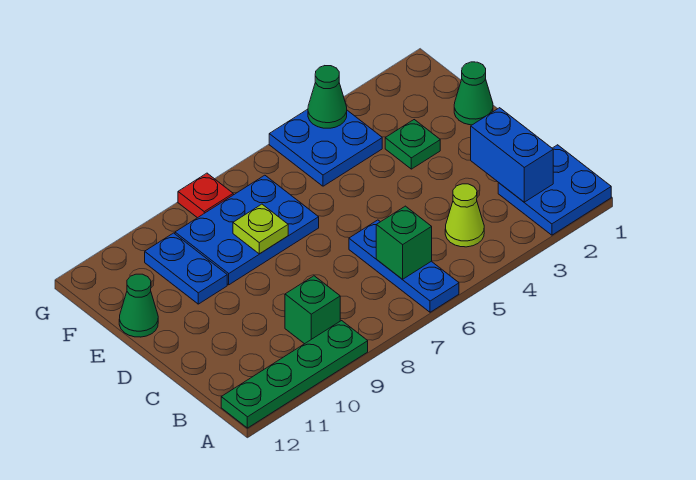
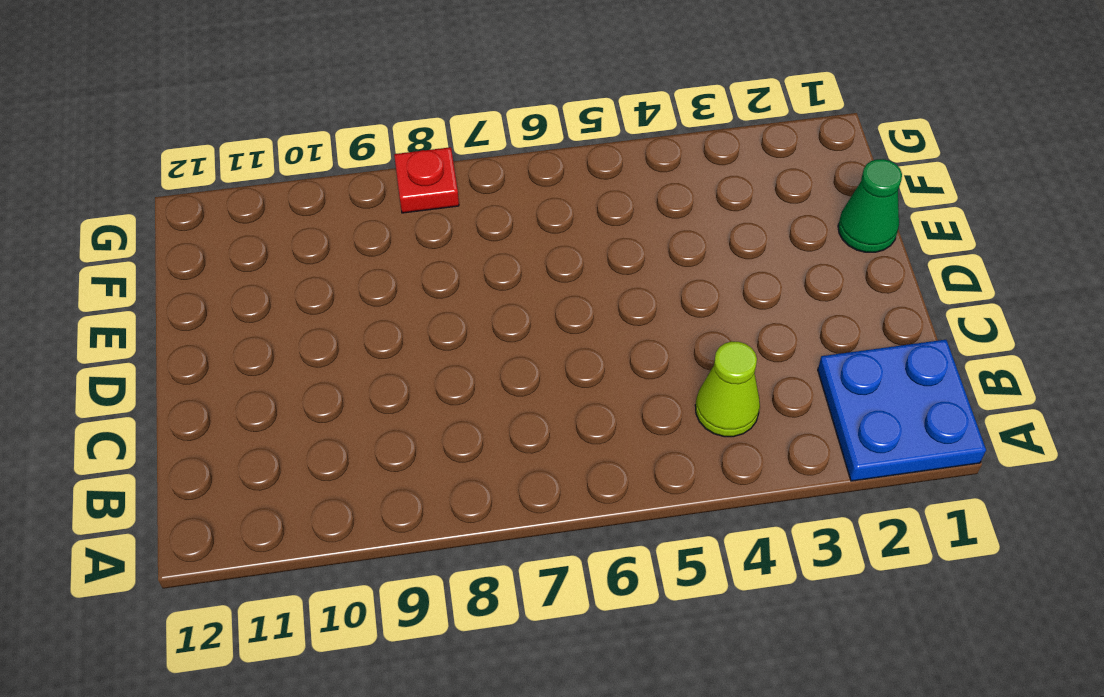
none -> blue plate A6:C6 level 1
none -> green plate A9:A12 level 1
none -> green brick B9 level 1

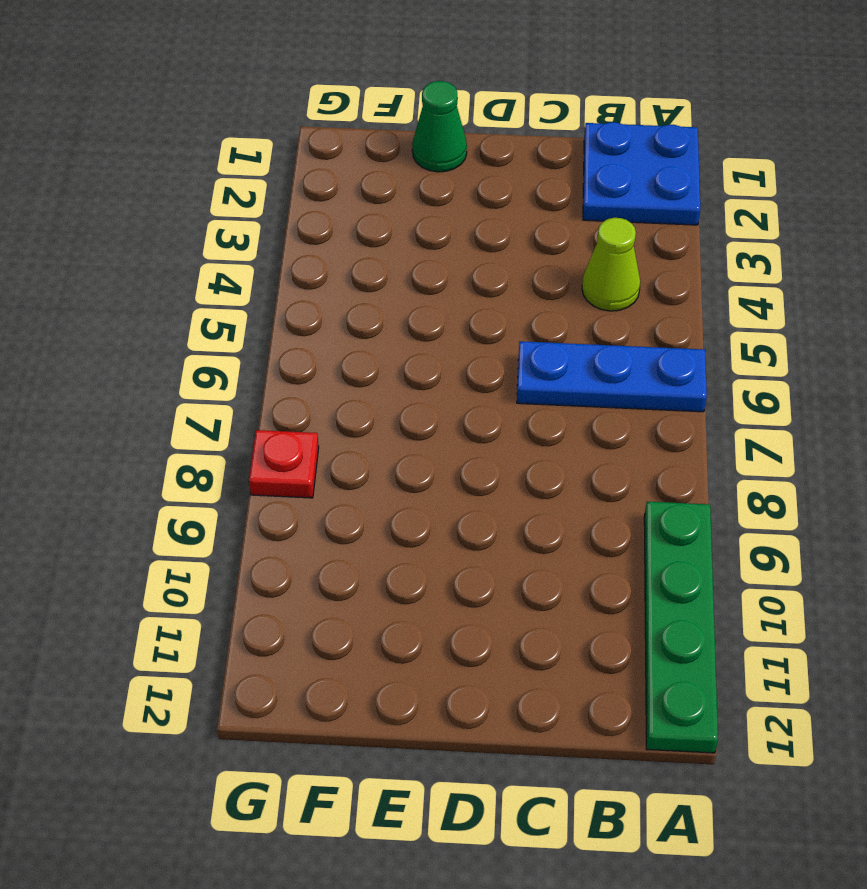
none -> green brick B9 level 1
none -> green plate E3 level 1
none -> blue plate E7:F9 level 1

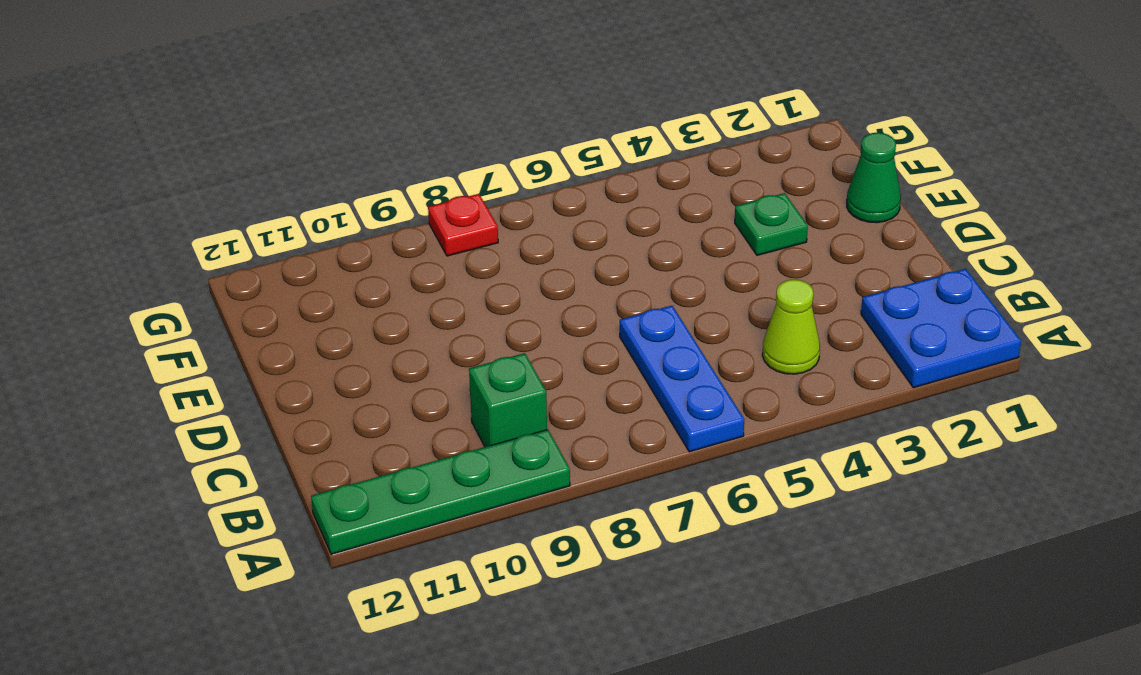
none -> blue plate E7:F9 level 1
none -> blue plate E10:F10 level 1
none -> green cone E12 level 1

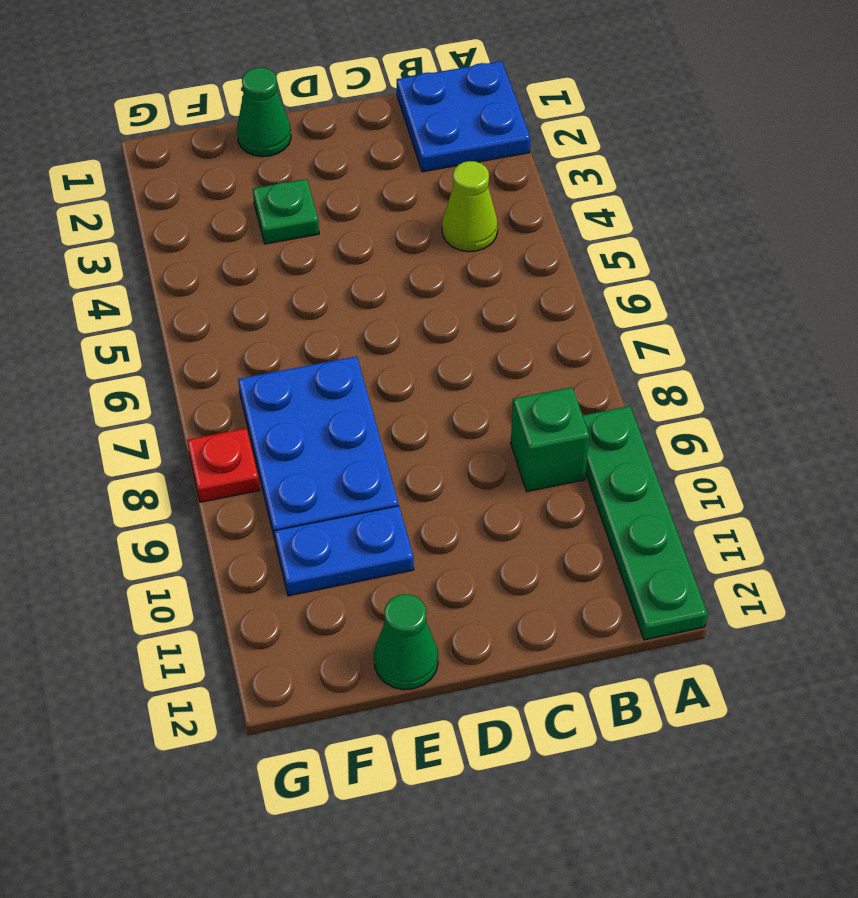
none -> blue plate A6:C6 level 1
none -> blue plate F4:G5 level 1
none -> blue brick B2:C2 level 2

